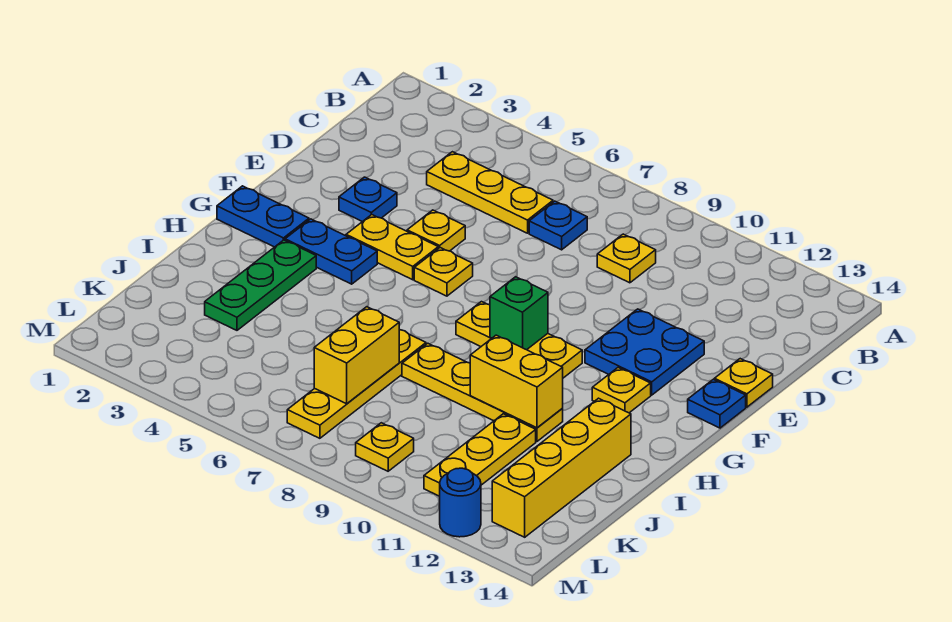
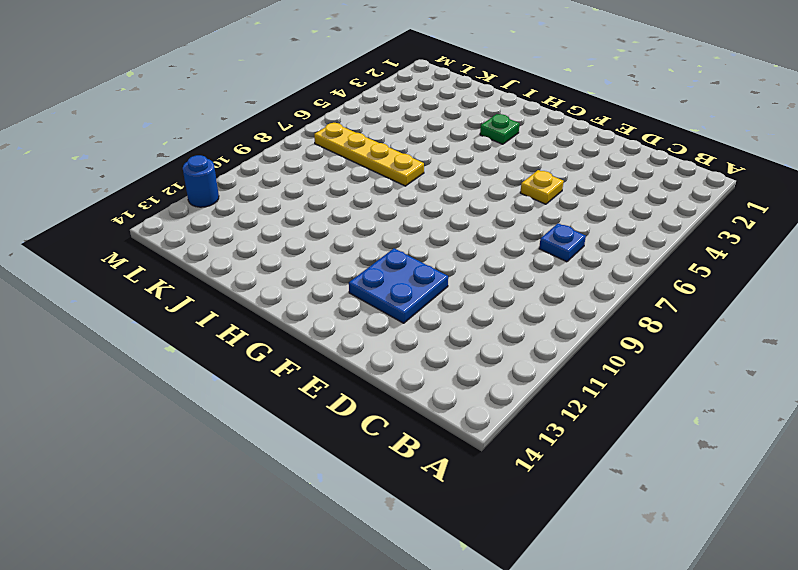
green plate H3 level 1 -> green plate H3:J3 level 1
none -> yellow plate C4:C6 level 1
none -> yellow plate C9 level 1
none -> blue plate E3 level 1

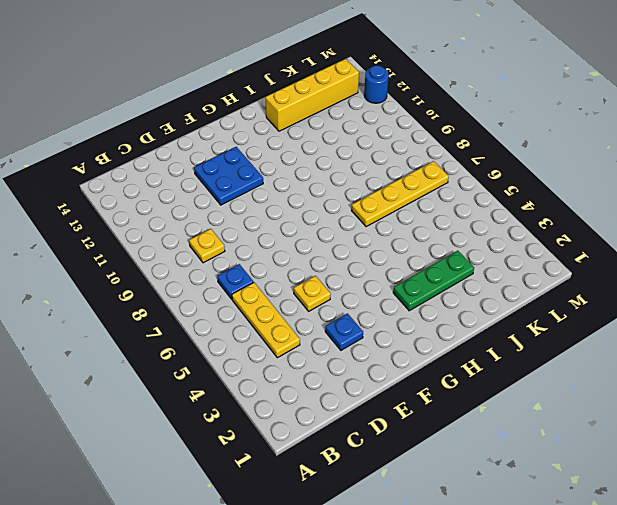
none -> yellow plate E14 level 1
none -> yellow plate F4:F5 level 1
none -> yellow plate F6 level 1

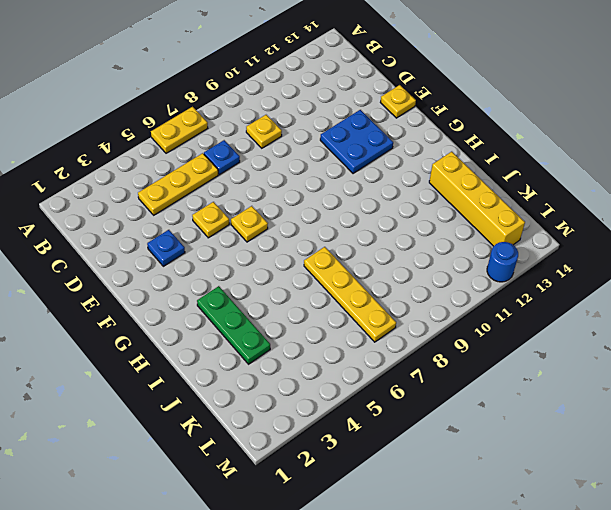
yellow plate A6:A7 level 1 -> yellow plate F4:F5 level 1
none -> blue plate F14 level 1
none -> blue plate G1:G2 level 1
none -> blue plate G3:G4 level 1

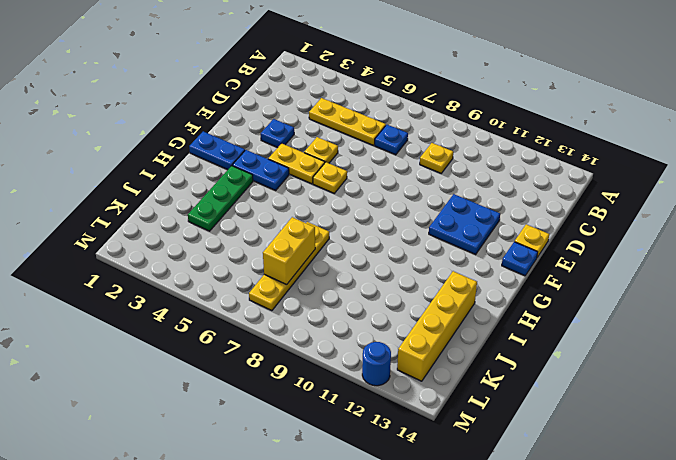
none -> yellow plate G8:G10 level 1
none -> yellow plate G12 level 1
none -> yellow plate I8:I11 level 1

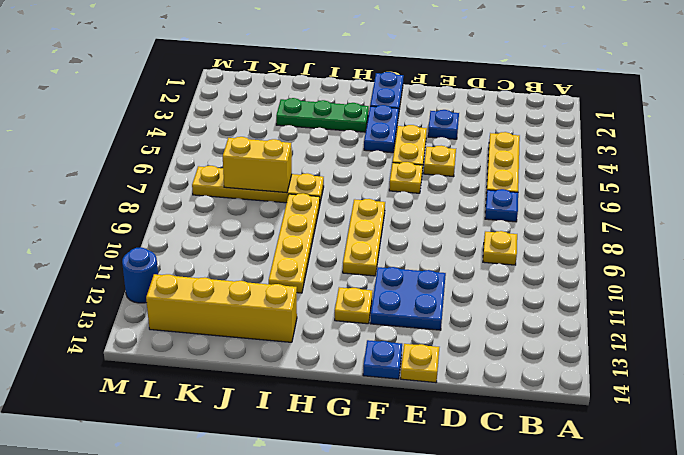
none -> yellow plate J11:L11 level 1
none -> yellow plate L9 level 1
none -> green brick G9 level 2

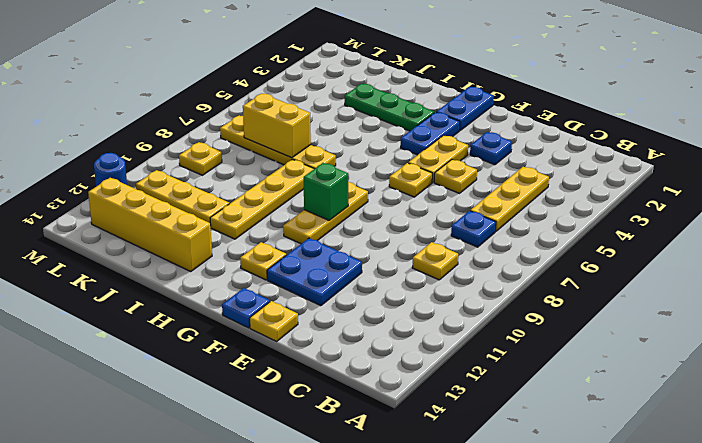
none -> yellow brick I10:I11 level 2

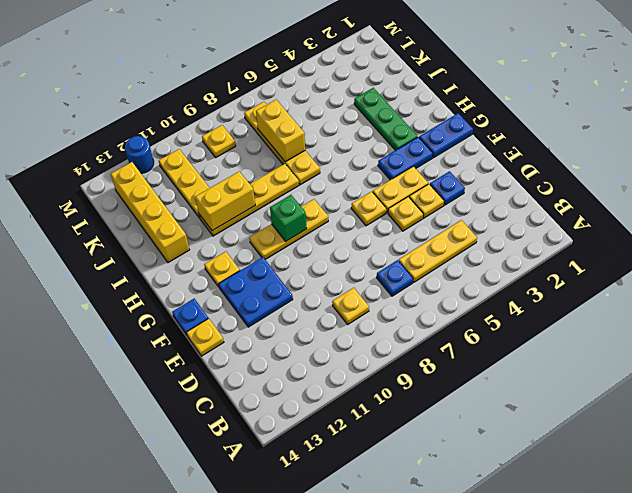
yellow plate E4 level 1 -> none

